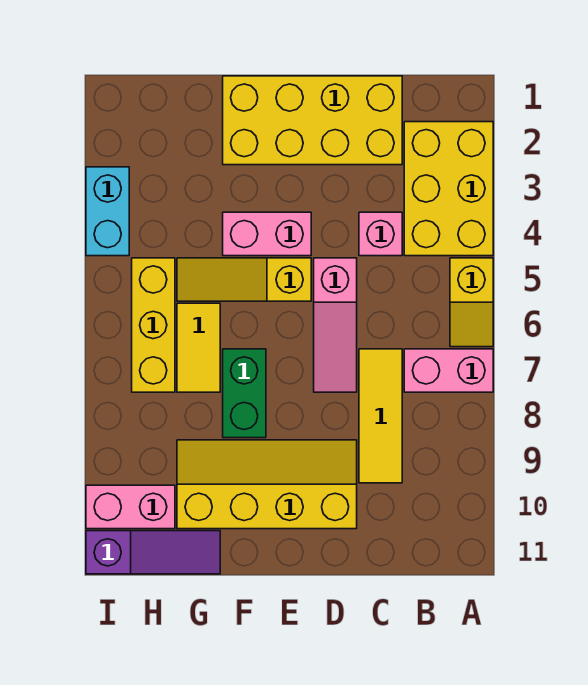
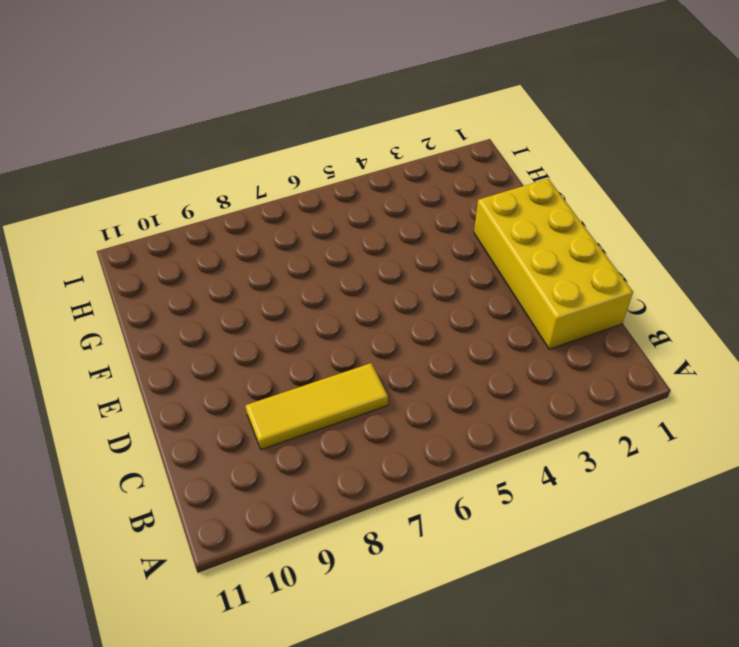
none -> yellow brick A2:B4 level 1
none -> yellow slope A5:A6 level 1 top 5
none -> pink brick A7:B7 level 1

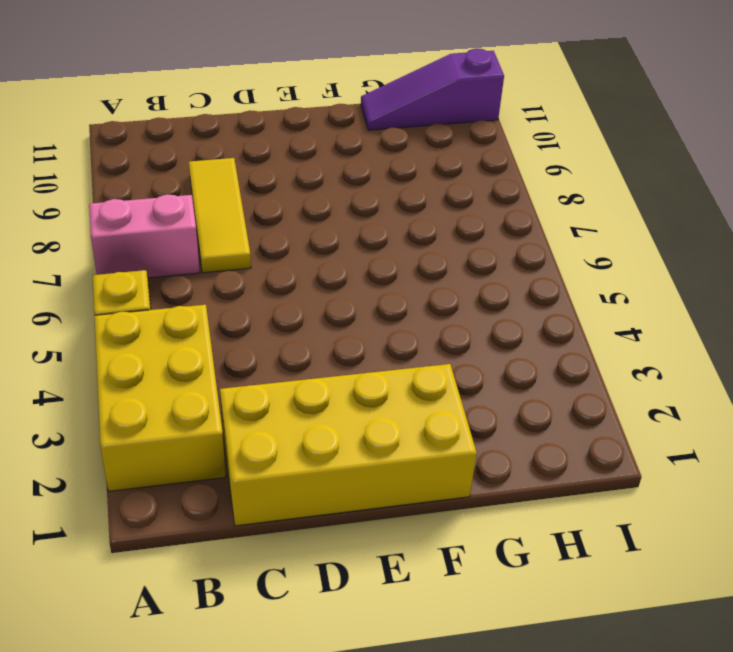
none -> pink brick C4 level 1
none -> pink slope D5:D7 level 1 top 5
none -> yellow slope D9:G10 level 1 top 10

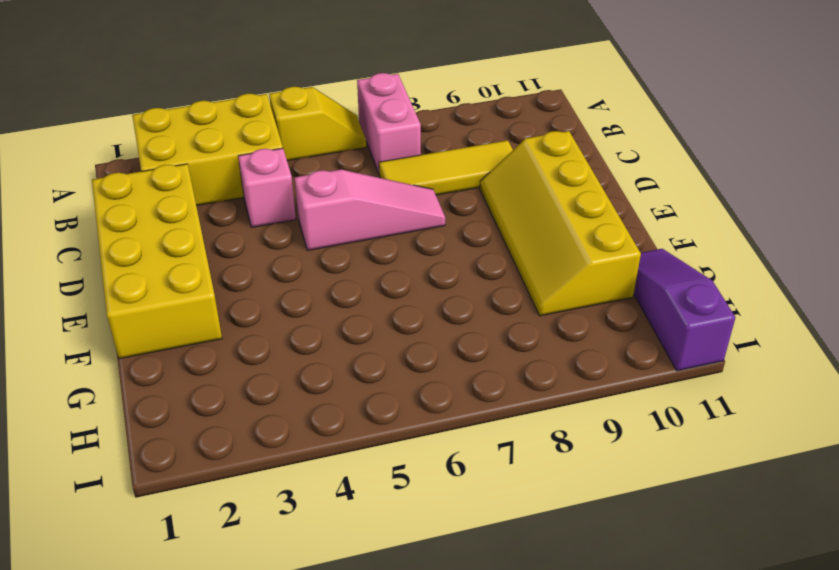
none -> pink brick E4:F4 level 1
none -> yellow slope E5:G5 level 1 top E
none -> green brick F7:F8 level 1

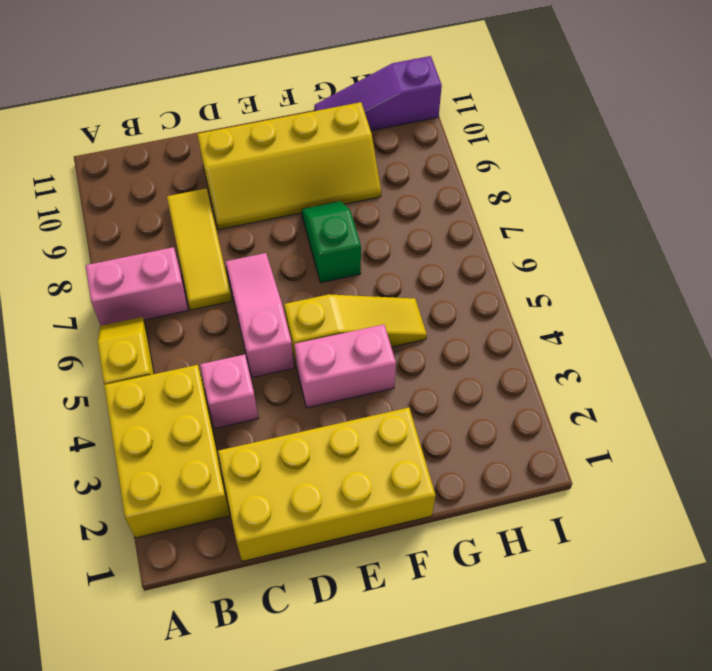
green slope F7:F8 level 1 top 7 -> green brick F7:F8 level 1
none -> yellow tile G6:G7 level 1
none -> yellow brick H5:H7 level 1
none -> pink brick H10:I10 level 1

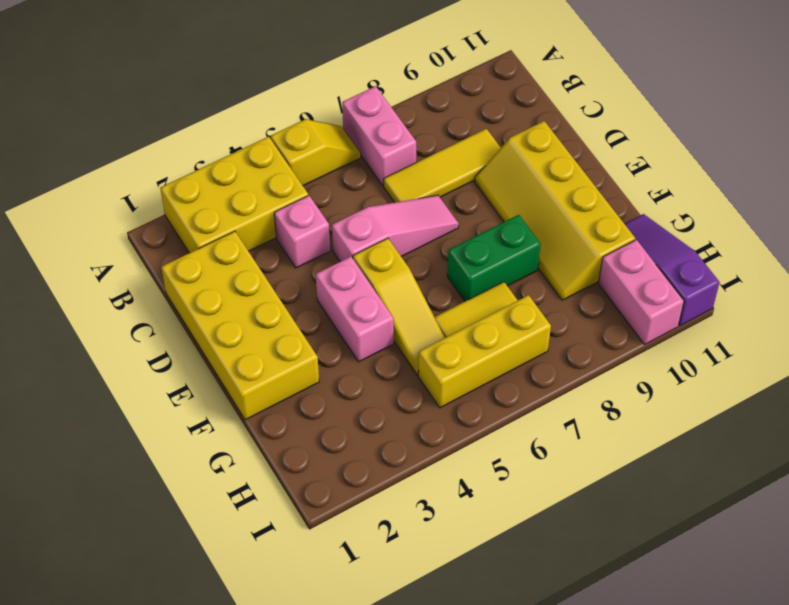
none -> cyan brick I3:I4 level 1

